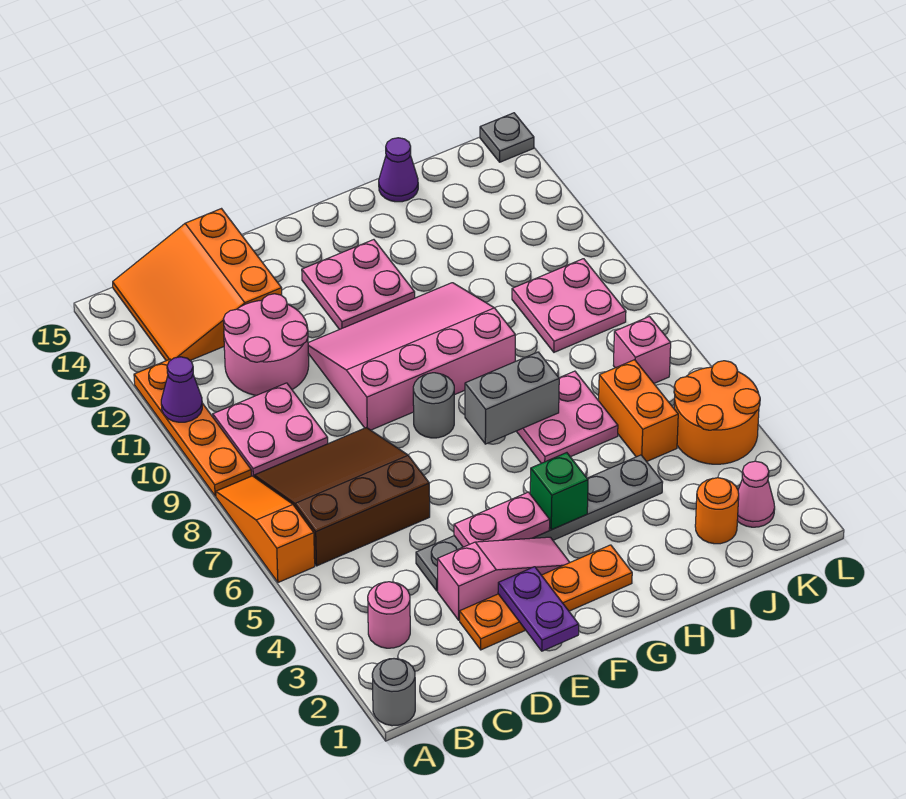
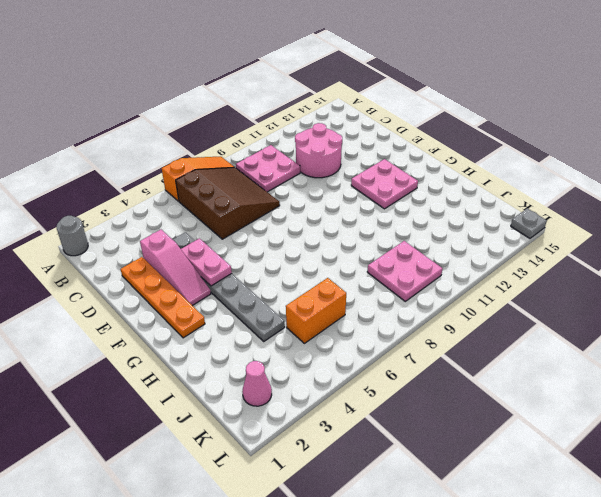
none -> orange plate A9:A12 level 1
none -> pink round brick B3 level 1
none -> orange slope B13:D15 level 1 top D

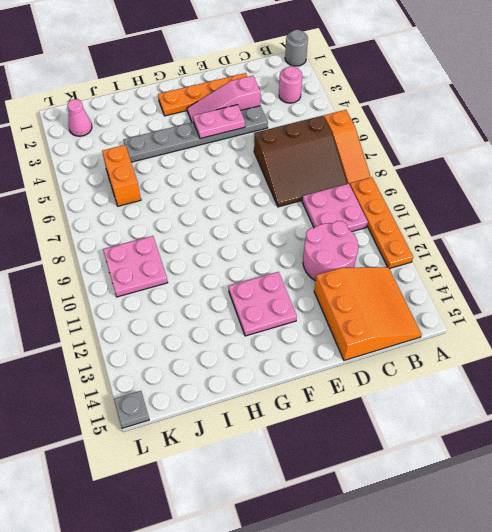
none -> pink slope E9:H11 level 1 top 9
none -> grey round brick F8 level 1
none -> pink plate H6:I7 level 1

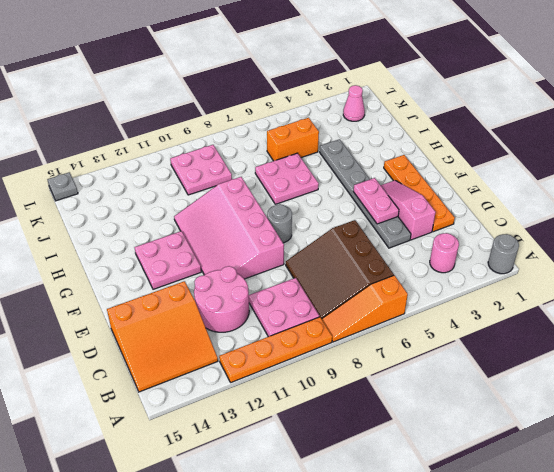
none -> purple cone I15 level 1
none -> orange round brick J2 level 1
none -> orange round brick K4:L5 level 1

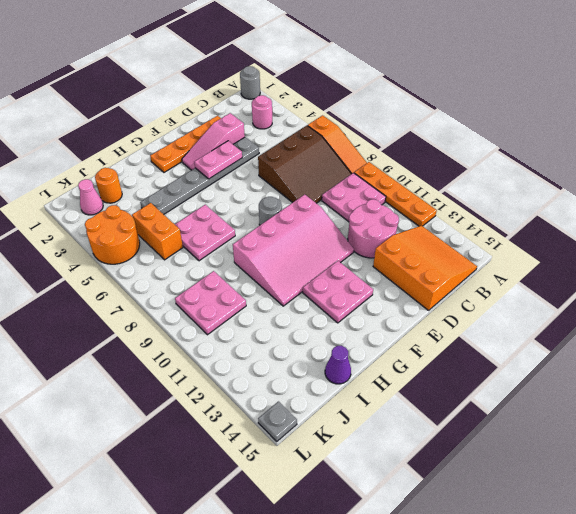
none -> pink brick K7 level 1
none -> purple cone A11 level 2
none -> purple plate E1:E2 level 2

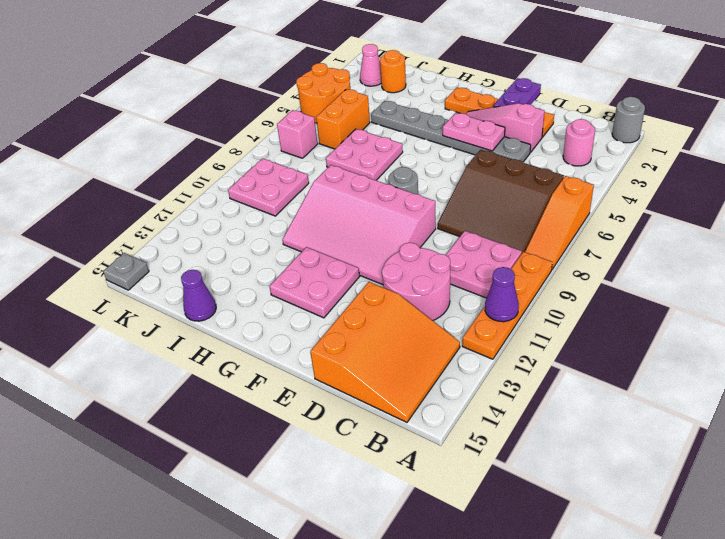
none -> green brick G4 level 2
none -> grey brick G7:H7 level 2

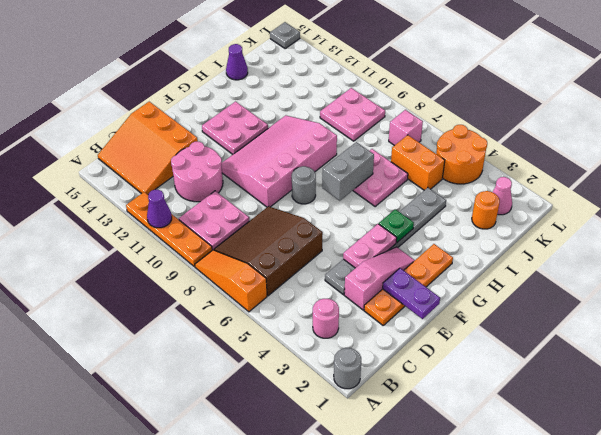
green plate G4 level 2 -> green brick G4 level 2

